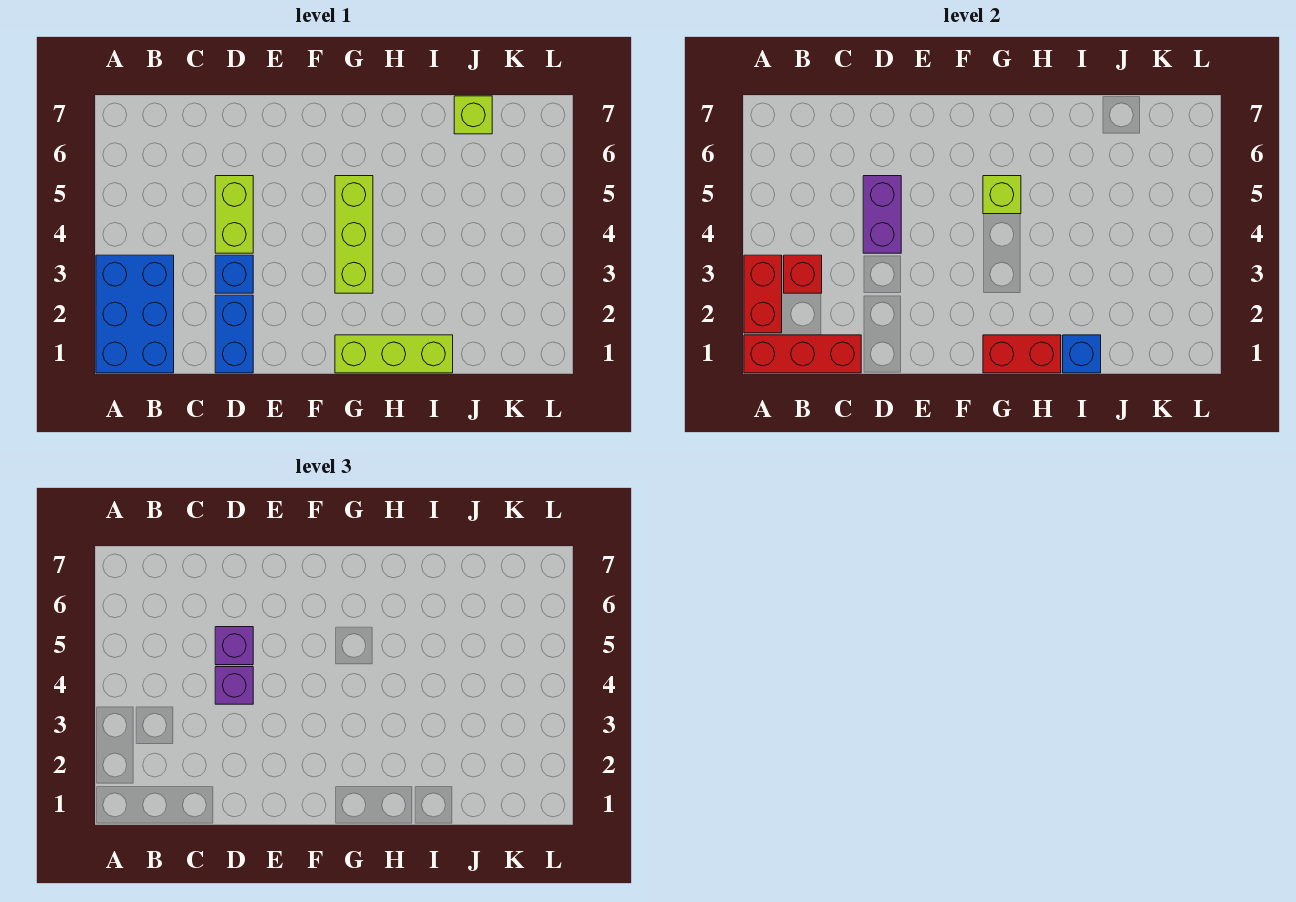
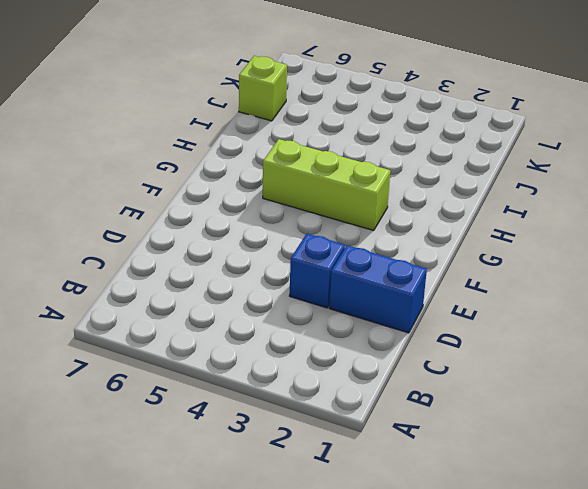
none -> blue brick A1:B3 level 1
none -> lime brick D4:D5 level 1
none -> lime brick G1:I1 level 1

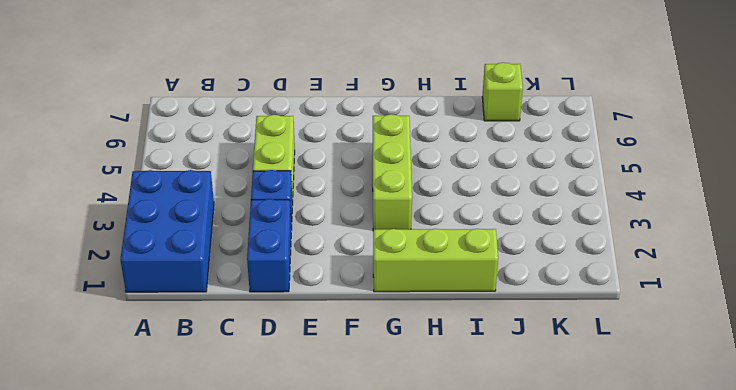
none -> red brick A1:C1 level 2
none -> red brick A2:A3 level 2
none -> red brick B3 level 2

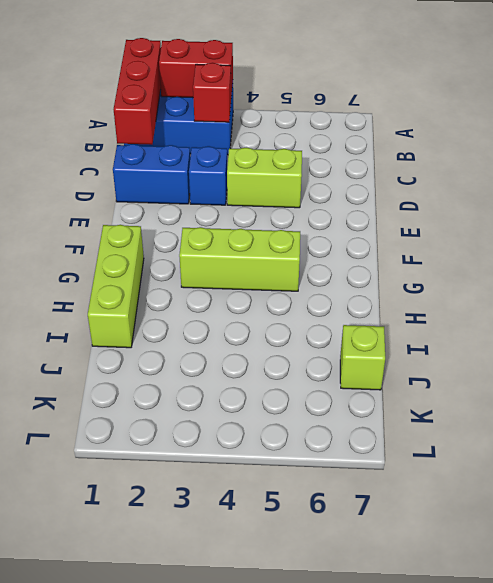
none -> purple brick D4:D5 level 2
none -> red brick G1:H1 level 2
none -> lime brick G5 level 2

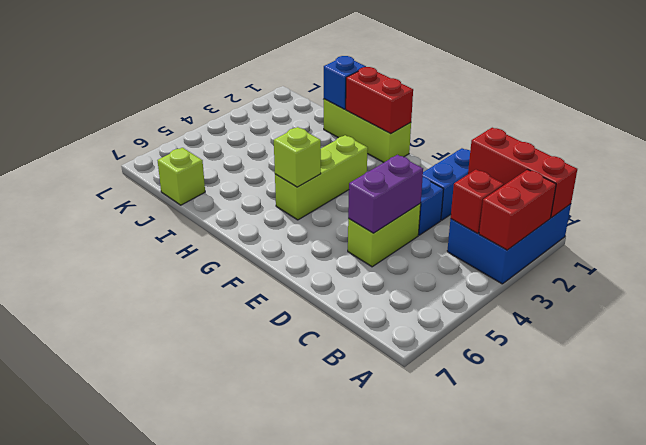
none -> purple brick D4 level 3
none -> purple brick D5 level 3

